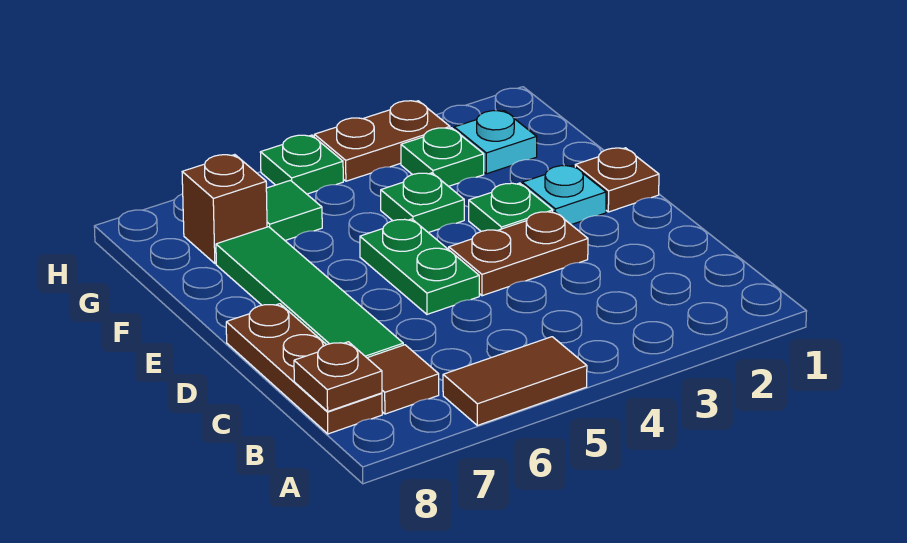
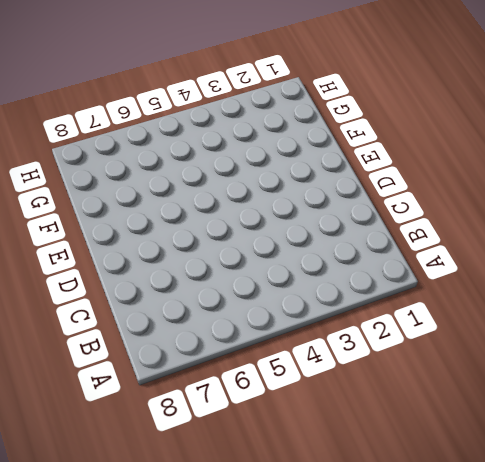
none -> brown tile A5:A6 level 1
none -> brown tile B7 level 1
none -> brown plate B8:D8 level 1

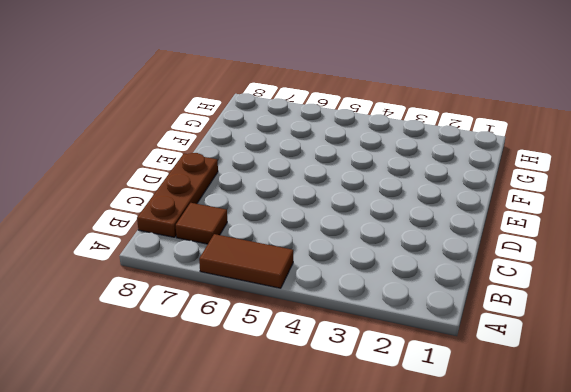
none -> green tile C7:F7 level 1
none -> brown plate D3:D4 level 1
none -> green plate D5:E5 level 1

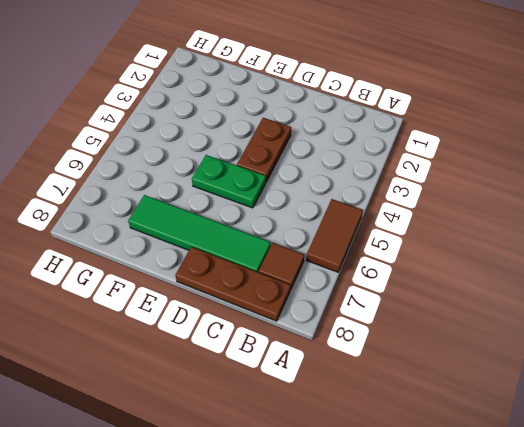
none -> brown plate E1 level 1
none -> cyan plate E2 level 1
none -> green plate E3 level 1

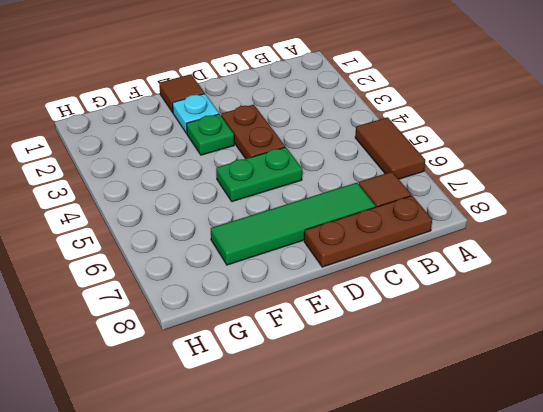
brown tile E1 level 1 -> brown plate E1 level 1
none -> green plate F4 level 1
none -> cyan plate G2 level 1
none -> green plate G3 level 1

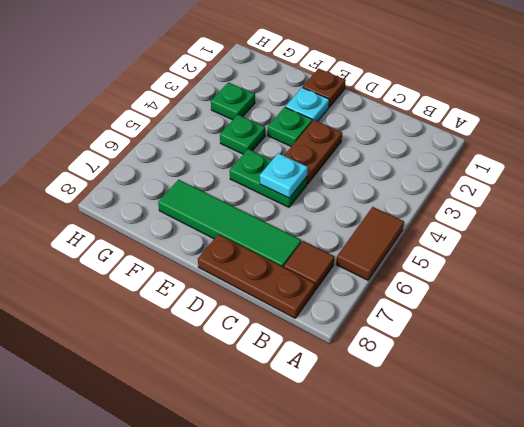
cyan plate D5 level 2 -> cyan plate G2 level 1
none -> green tile G6 level 1
none -> brown brick G7 level 1
none -> brown plate H3:H4 level 1

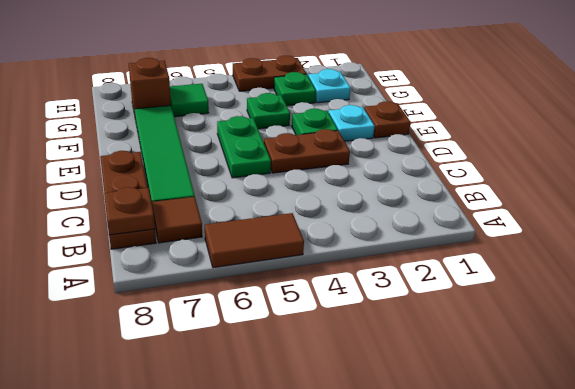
none -> green plate H5 level 1

